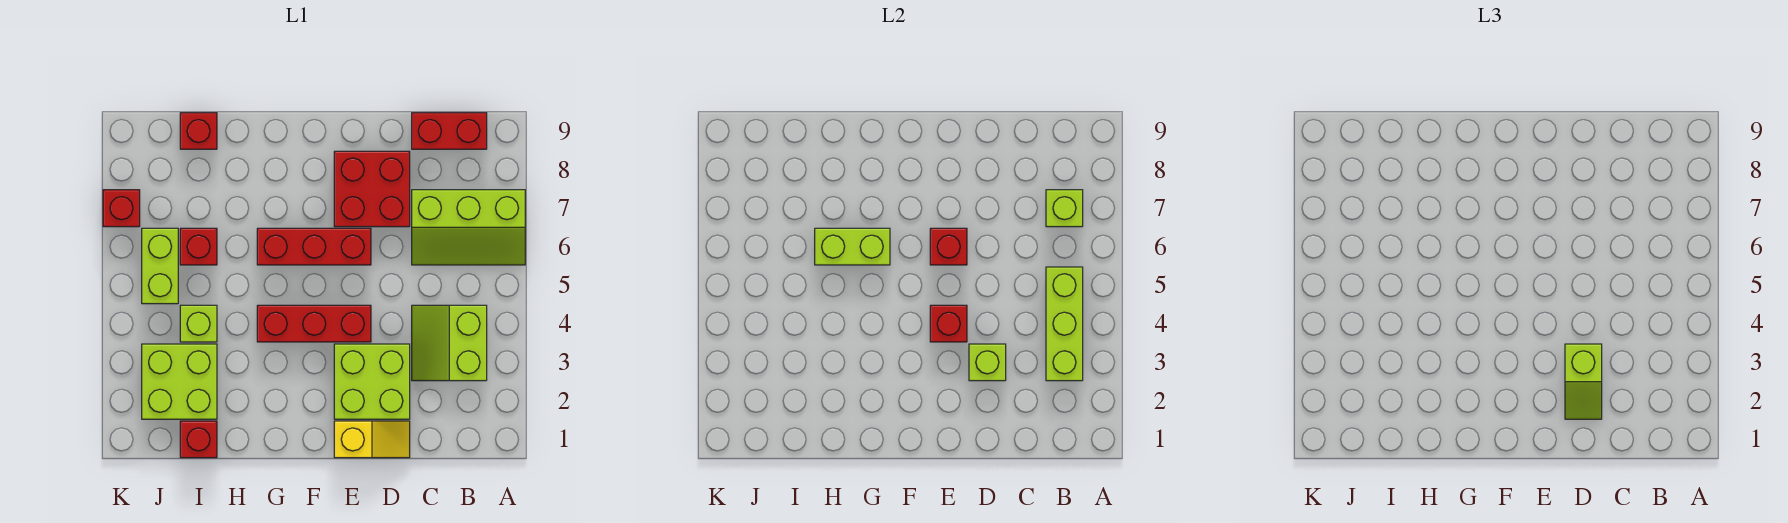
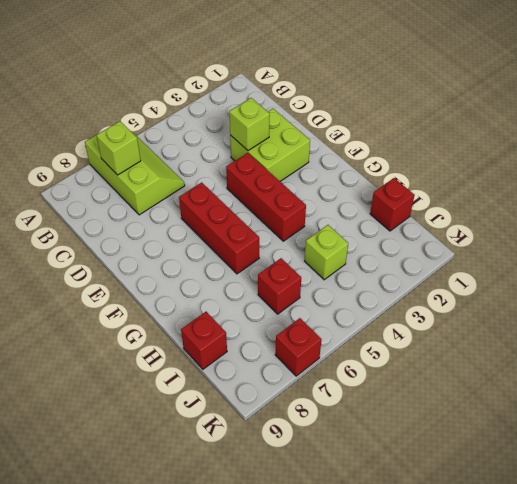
none -> lime slope B3:C4 level 1 top B
none -> red brick B9:C9 level 1
none -> yellow slope D1:E1 level 1 top E

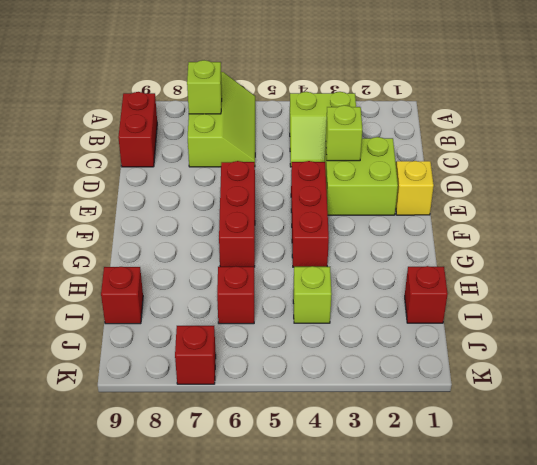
none -> red brick D7:E8 level 1
none -> lime brick I2:J3 level 1
none -> lime brick J5:J6 level 1

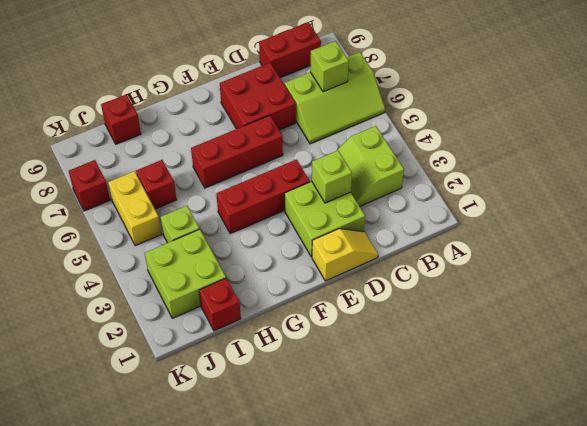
yellow brick J5:J6 level 1 -> lime brick J5:J6 level 1
none -> lime brick B3:B5 level 2
none -> red brick E4 level 2
none -> red brick E6 level 2

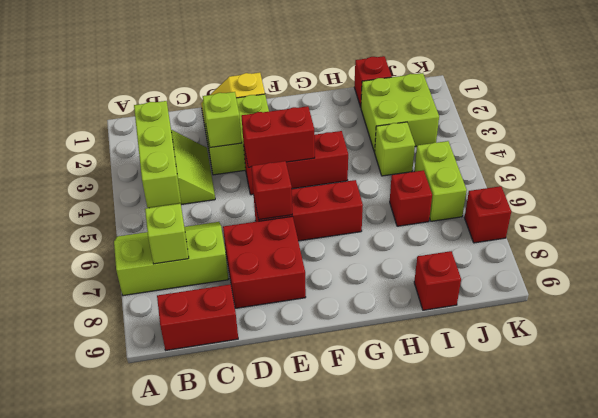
red brick E4:F4 level 2 -> red brick E4 level 2
none -> lime brick G6:H6 level 2
none -> lime slope D2:D3 level 3 top 3

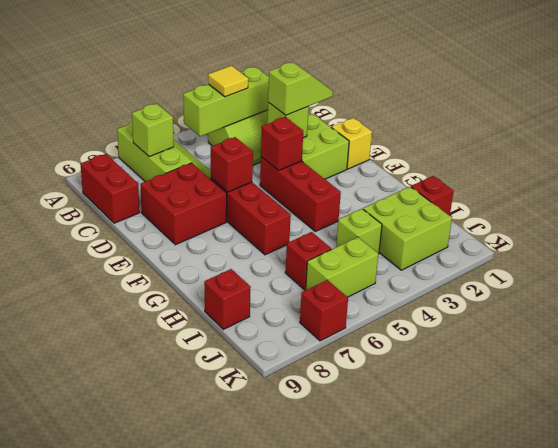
yellow tile B4 level 3 -> none
none -> lime brick G6:H6 level 2

